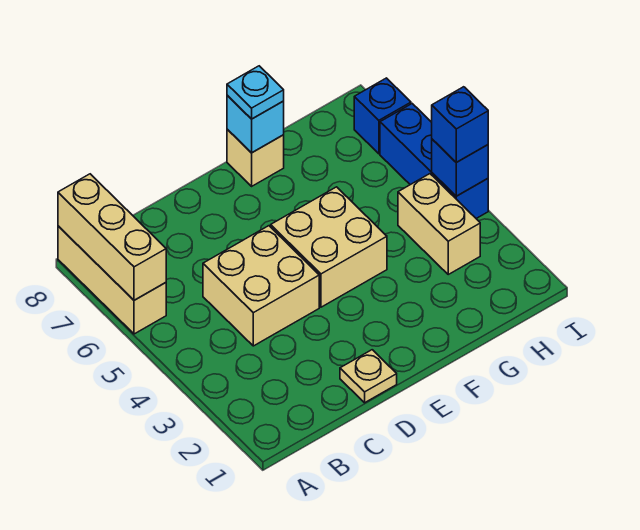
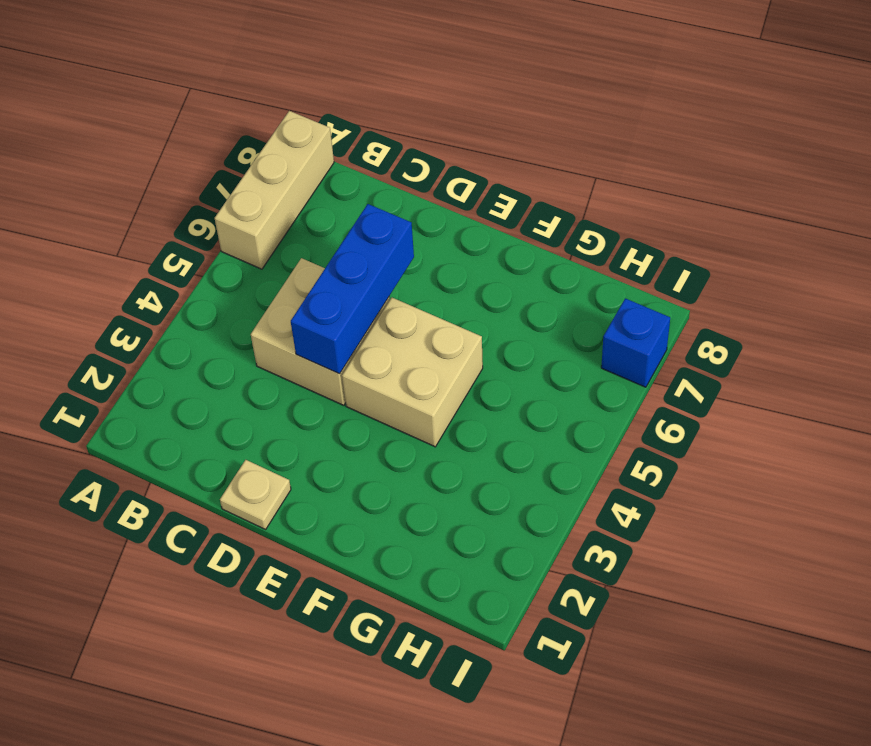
blue brick D4:D6 level 2 -> blue brick I4:I6 level 1
none -> tan brick F8 level 1
none -> tan brick H3:H4 level 1
none -> tan brick A6:A8 level 2

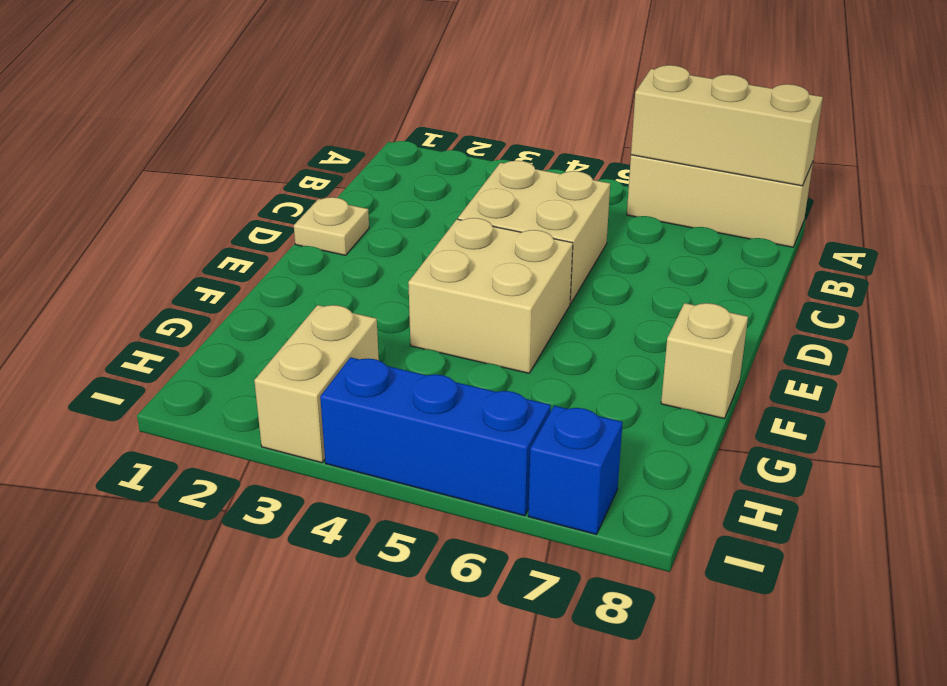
tan brick H3:I3 level 1 -> tan brick H3:H4 level 1
none -> cyan brick F8 level 2
none -> blue brick I4 level 2
none -> cyan plate F8 level 3

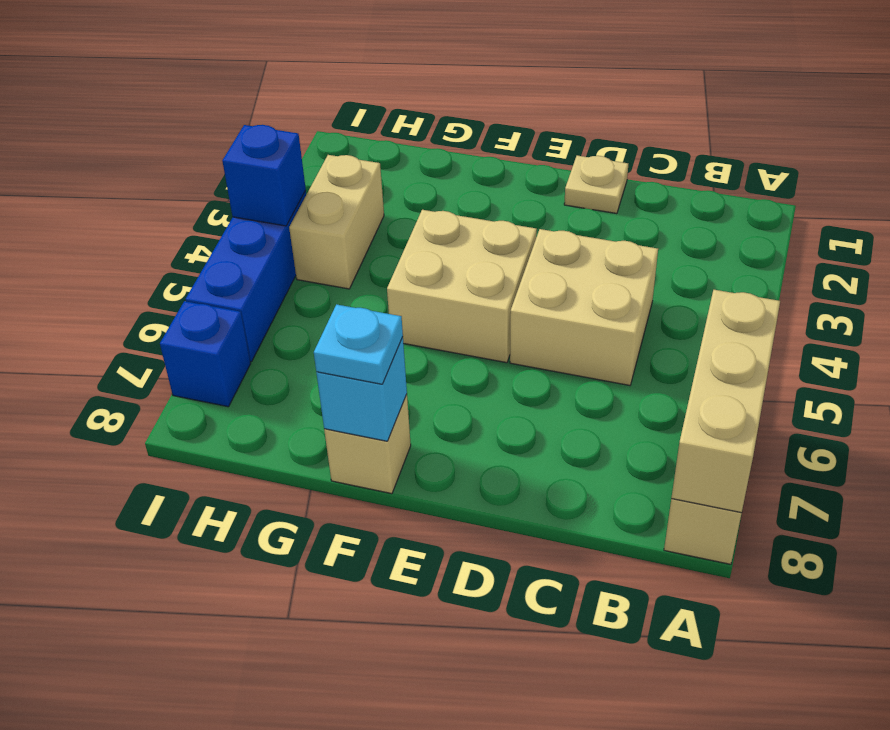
none -> blue brick I4 level 3

